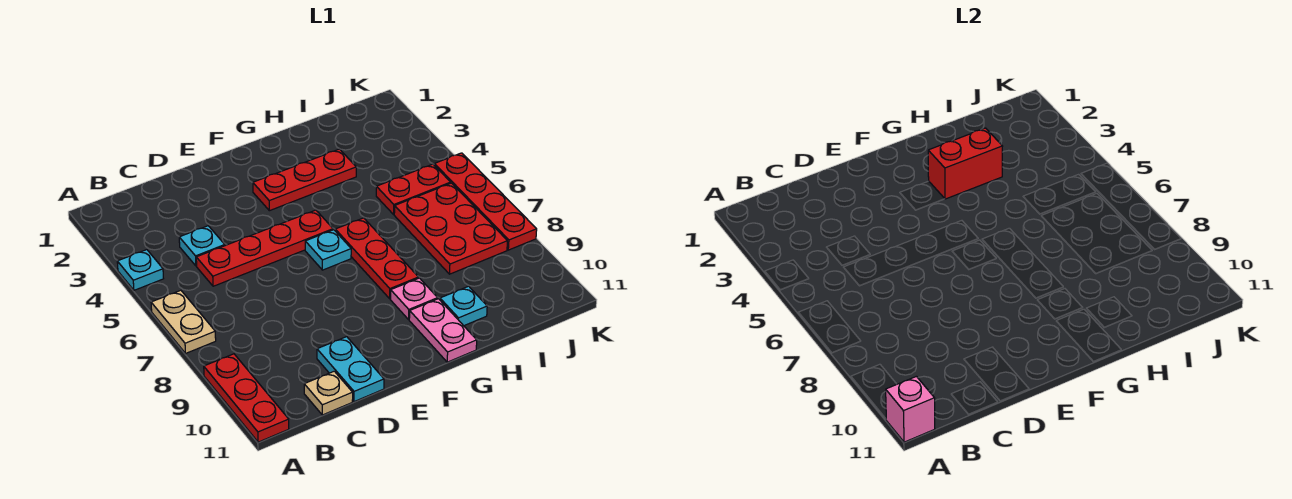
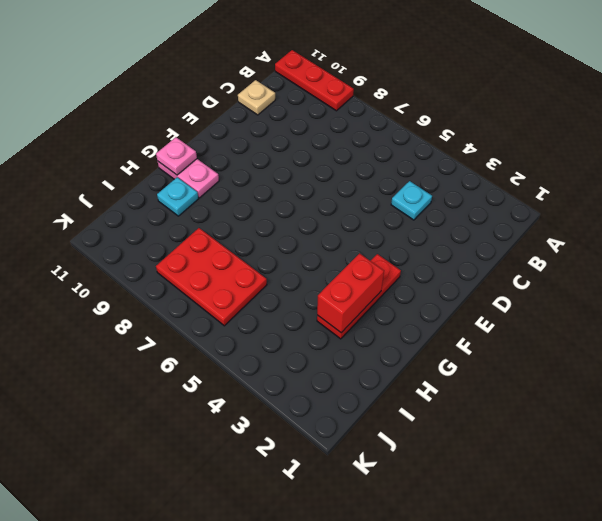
pink plate G11 level 2 -> pink plate G9 level 1
none -> cyan plate A4 level 1
none -> tan plate A6:A7 level 1
none -> red plate C5:F5 level 1

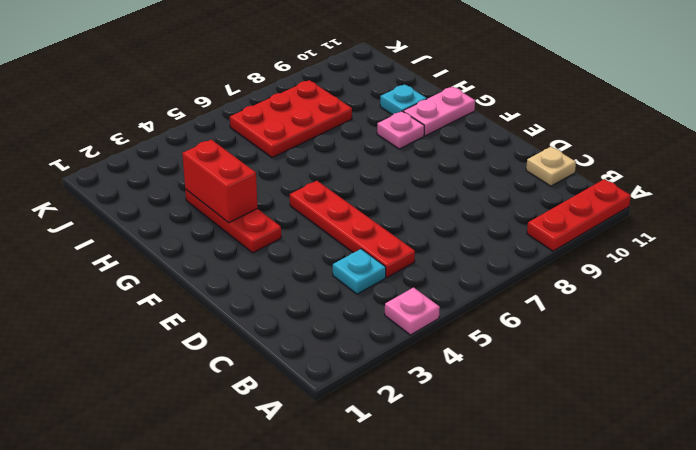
pink plate A4 level 1 -> cyan plate A4 level 1
none -> tan plate A6:A7 level 1
none -> cyan plate D10:D11 level 1
none -> cyan plate F6 level 1

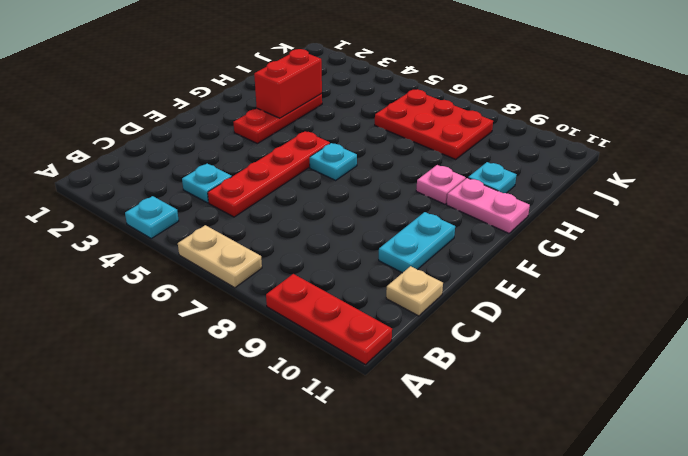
cyan plate D10:E10 level 1 -> cyan plate D10:D11 level 1
none -> red plate G6:G8 level 1
none -> red plate I5:J5 level 1
none -> red plate K5:K8 level 1

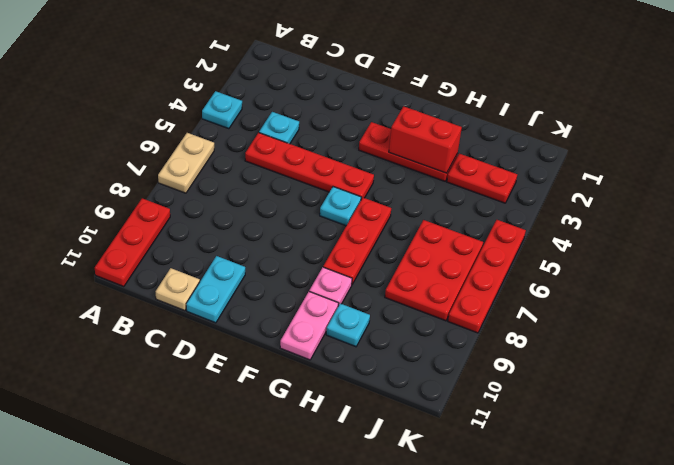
red plate I3:J3 level 1 -> red plate I5:J5 level 1
none -> pink brick A11 level 2

